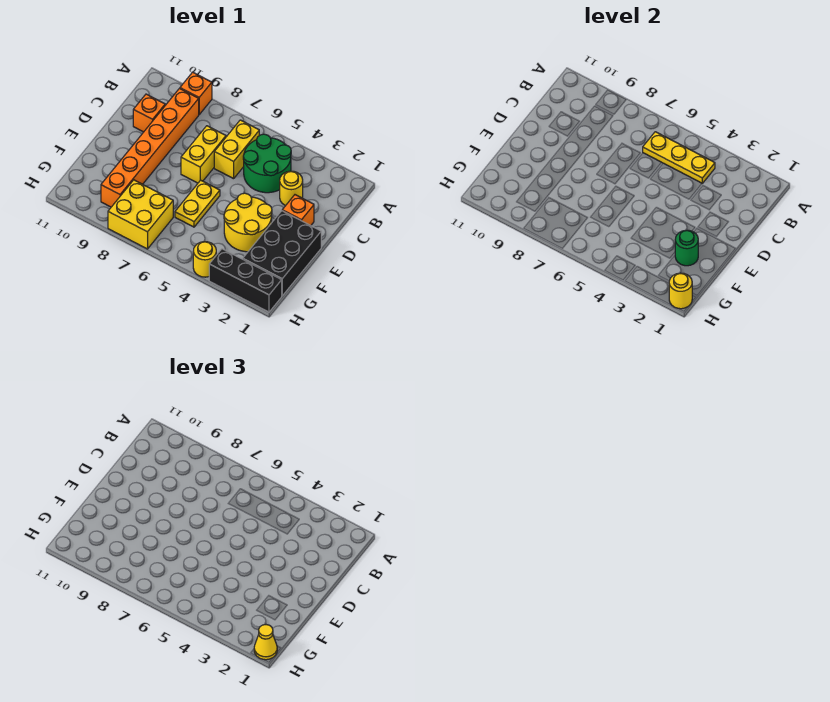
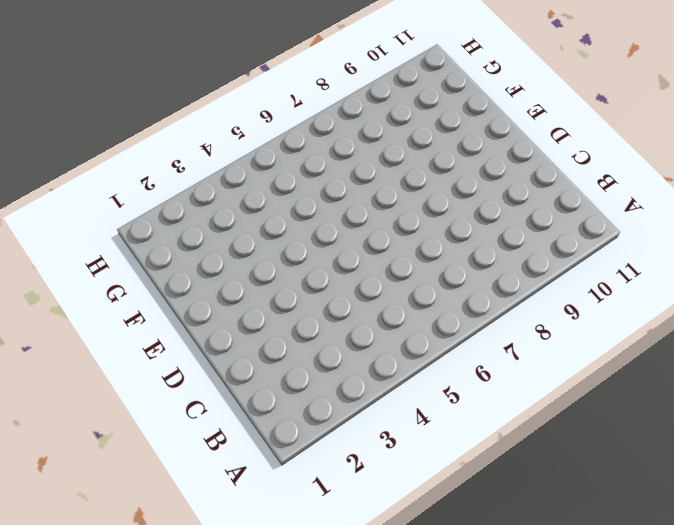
none -> orange brick A9 level 1
none -> green round brick B4:C5 level 1
none -> yellow brick B6:C6 level 1

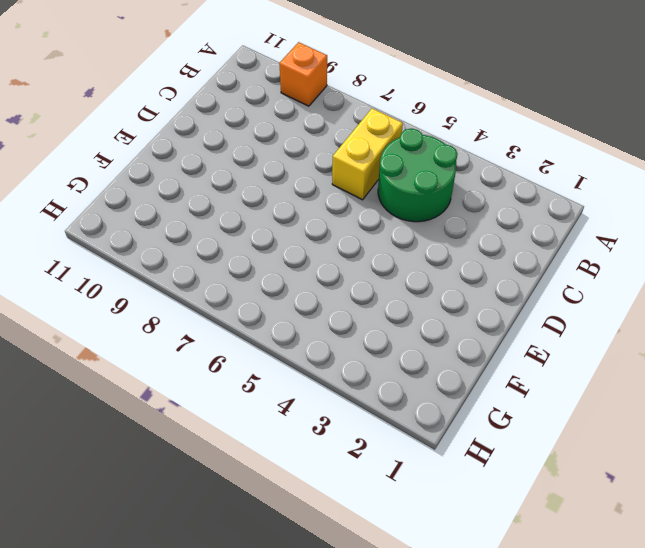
none -> orange brick B9:G9 level 1
none -> yellow round brick C3 level 1
none -> yellow brick C7:D7 level 1

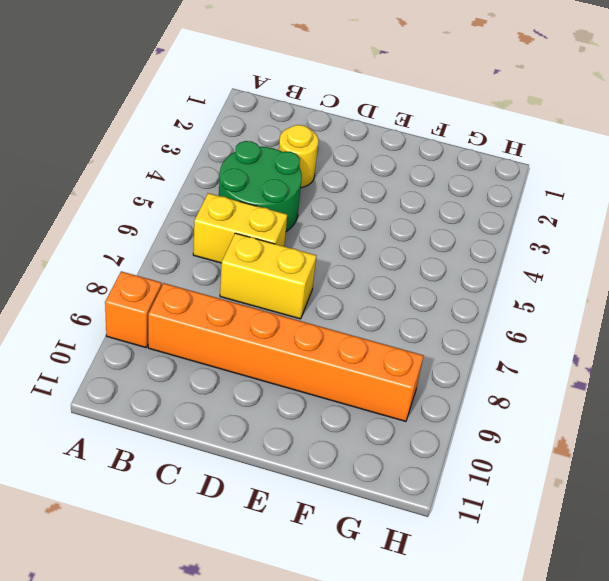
none -> orange brick C10 level 1
none -> orange brick D2 level 1
none -> black brick E1:G2 level 1

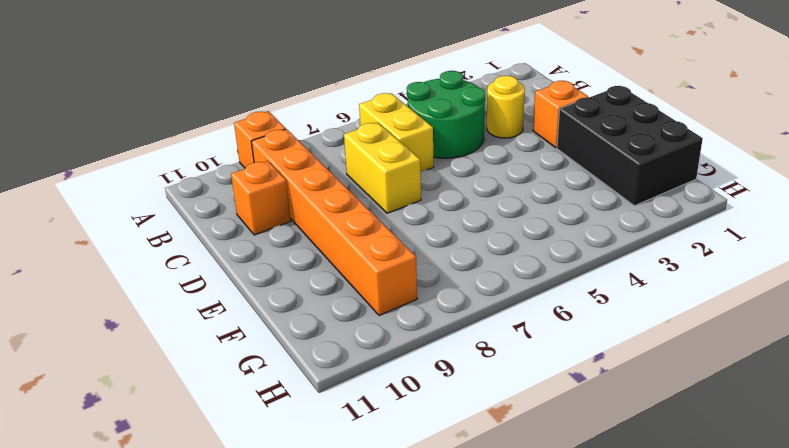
none -> yellow round brick E3:F4 level 1
none -> yellow plate E6:F6 level 1
none -> yellow brick G7:H8 level 1

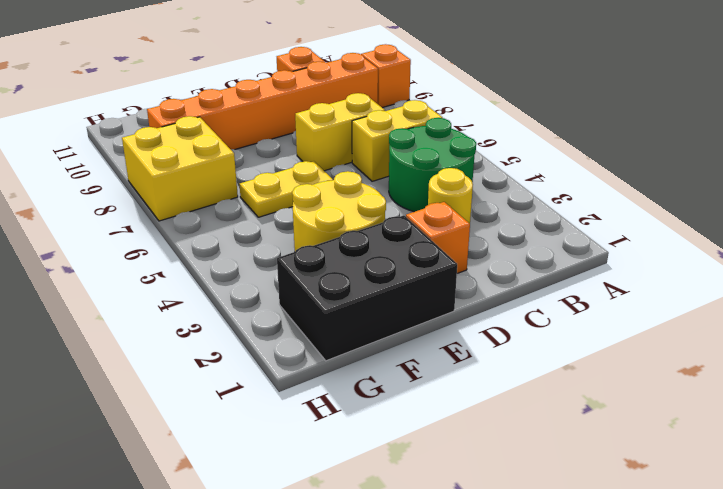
none -> black brick H1:H3 level 1
none -> yellow round brick H4 level 1
none -> yellow plate B4:B6 level 2

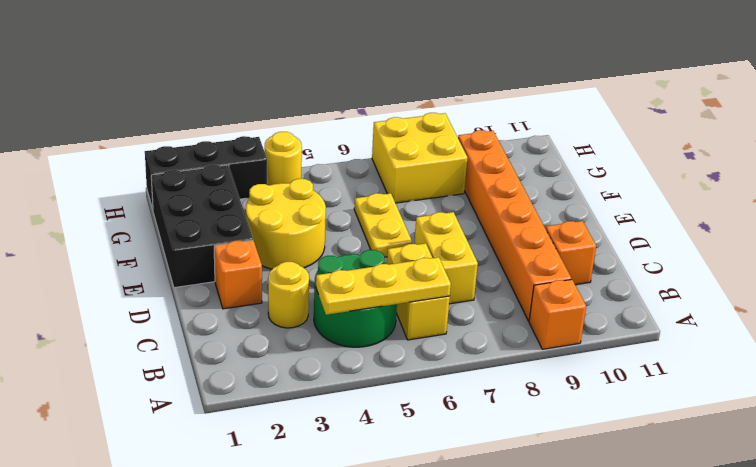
none -> green round brick F2 level 2
none -> yellow round brick H1 level 2
none -> yellow cone H1 level 3

